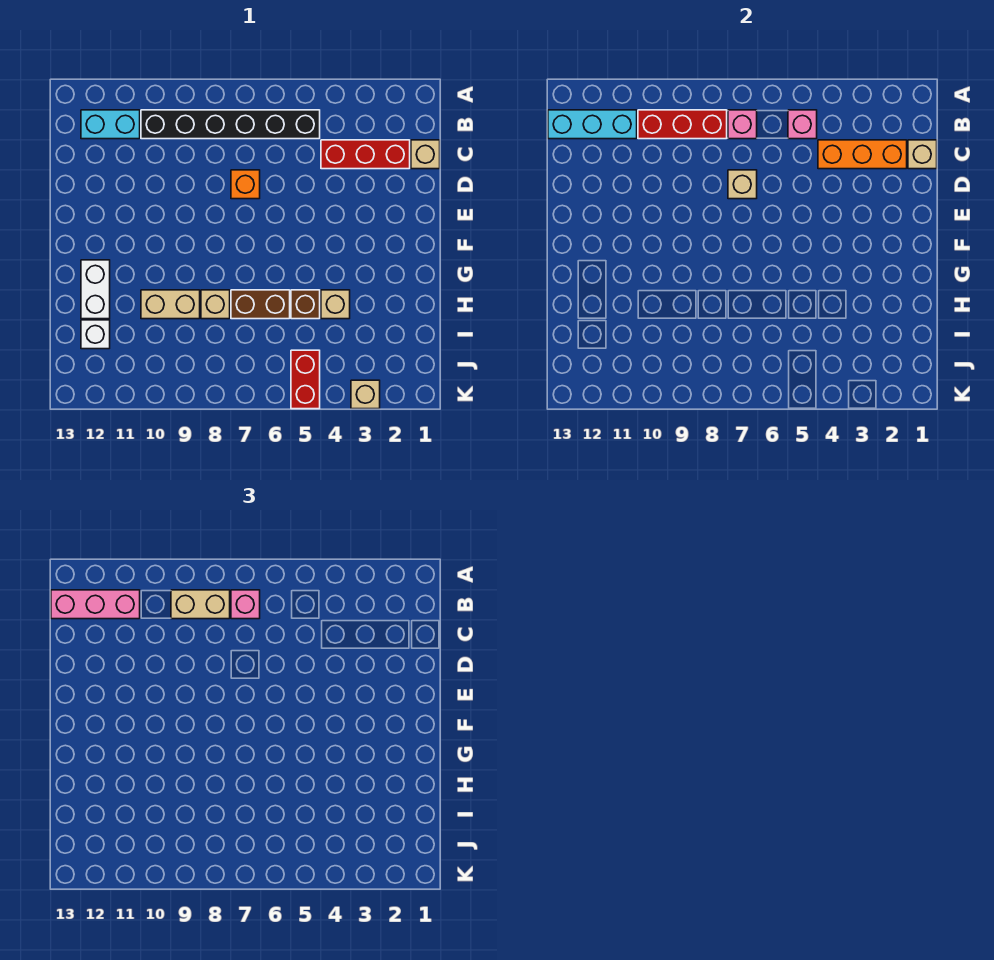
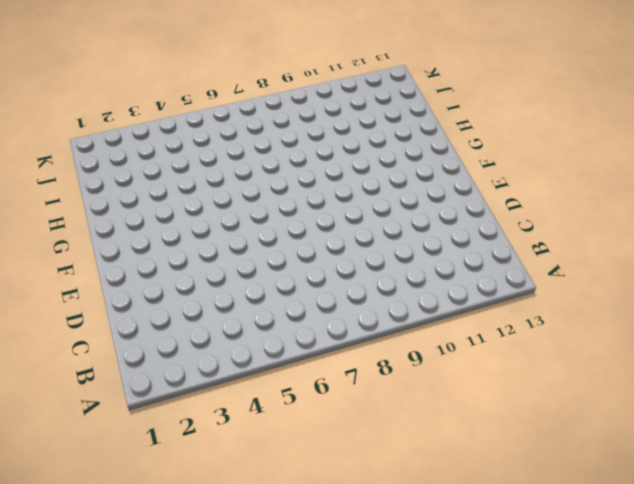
none -> black brick B5:B10 level 1
none -> cyan brick B11:B12 level 1
none -> tan brick C1 level 1

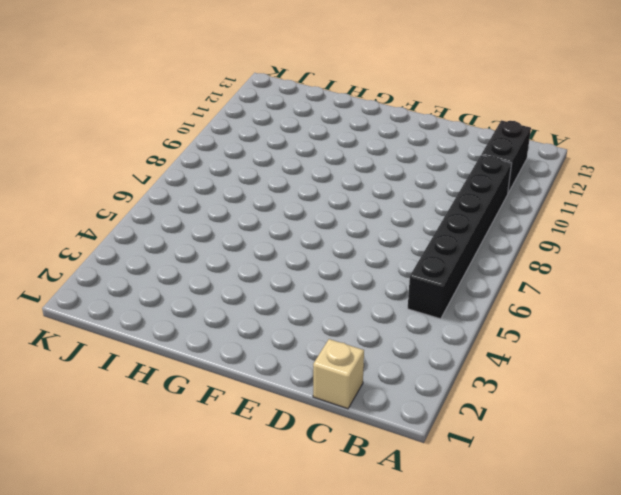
black brick B11:B12 level 1 -> cyan brick B11:B12 level 1
none -> red brick C2:C4 level 1
none -> orange brick D7 level 1
none -> white brick G12:H12 level 1

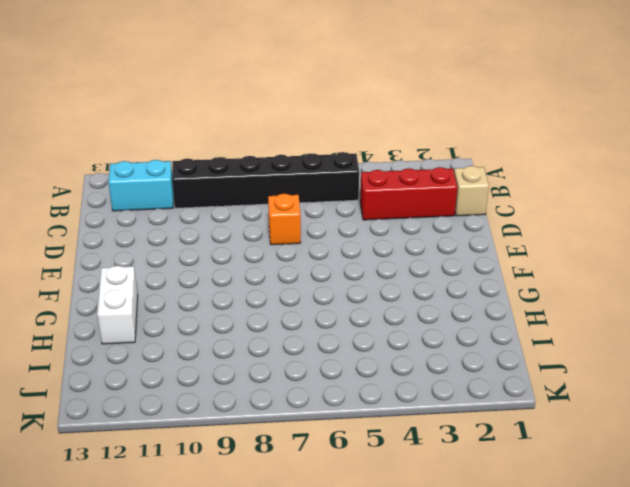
none -> tan brick H4 level 1
none -> brown brick H5 level 1
none -> brown brick H6:H7 level 1

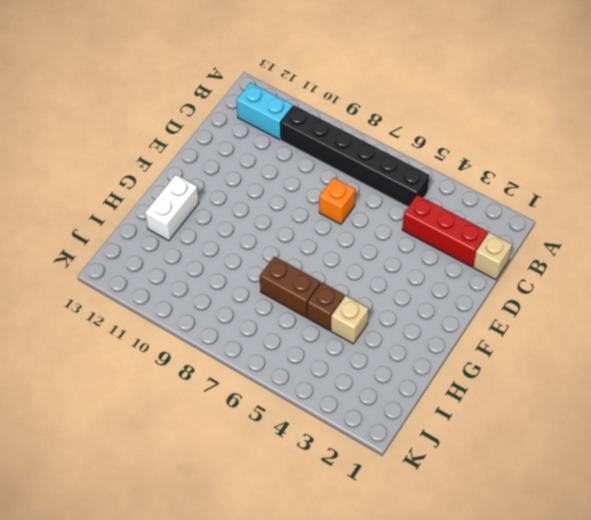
none -> tan brick H8 level 1
none -> tan brick H9:H10 level 1
none -> white brick I12 level 1

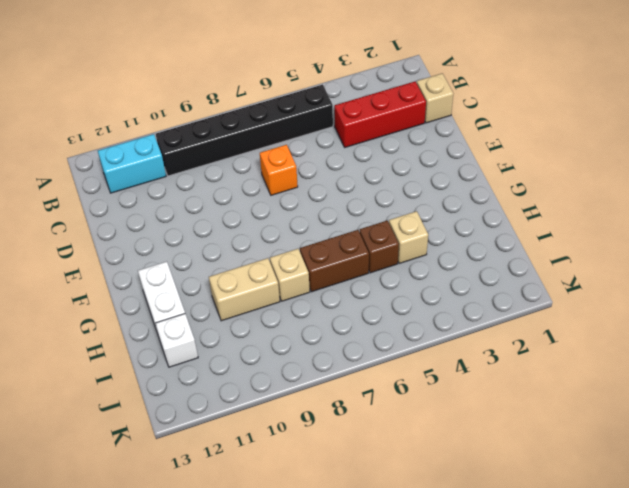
none -> red brick J5:K5 level 1
none -> tan brick K3 level 1
none -> pink brick B5 level 2

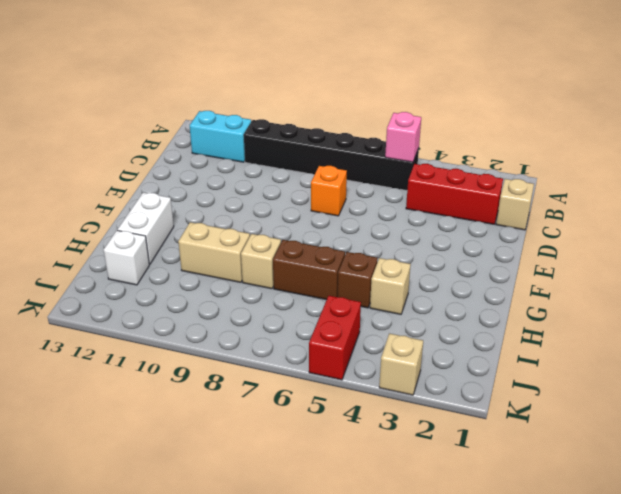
none -> pink brick B7 level 2
none -> red brick B8:B10 level 2
none -> cyan brick B11:B13 level 2

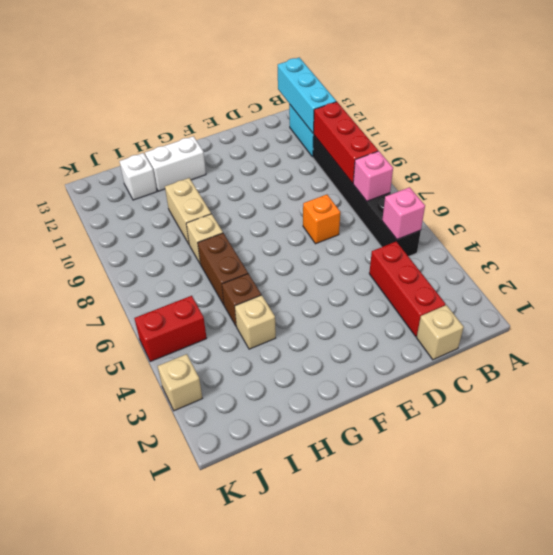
none -> tan brick C1 level 2
none -> orange brick C2:C4 level 2
none -> tan brick D7 level 2

